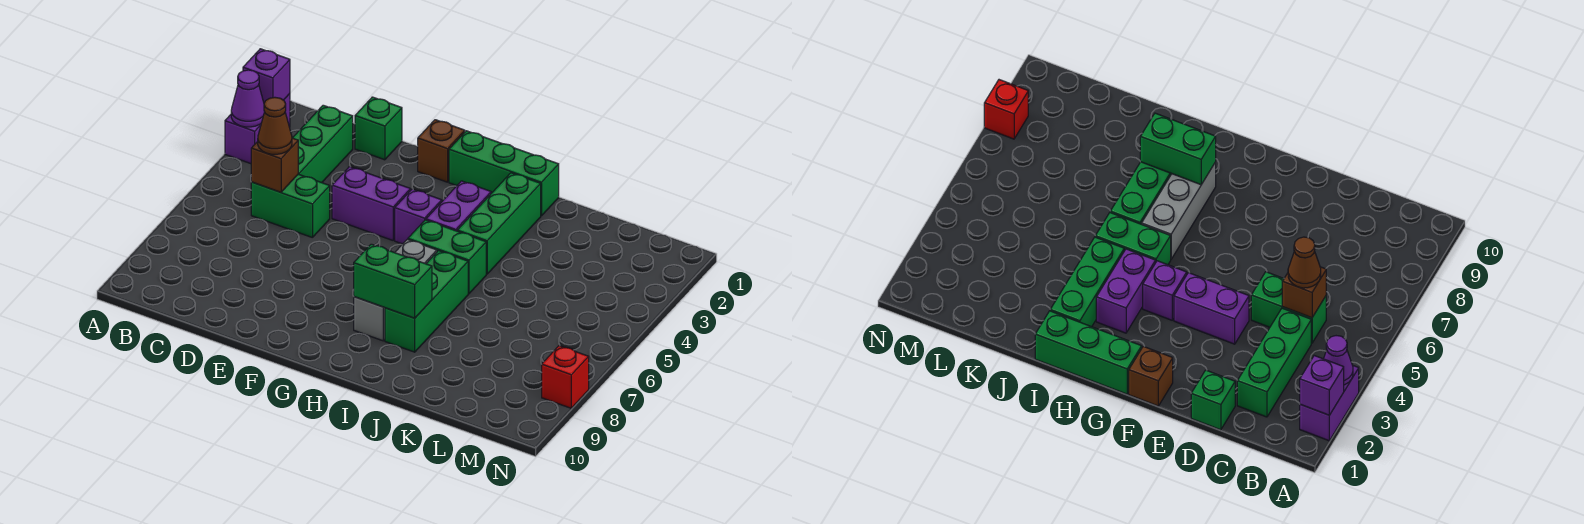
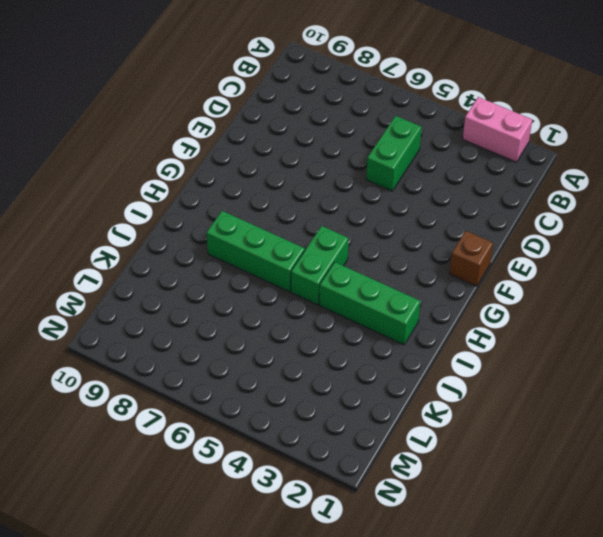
pink brick A2:A3 level 1 -> purple brick A2:A3 level 1
none -> green brick C2:C4 level 1
none -> green brick D1 level 1
none -> purple brick E4:F4 level 1

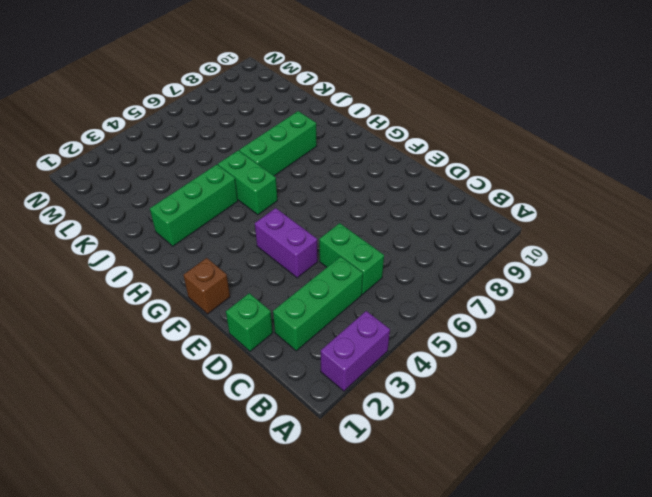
none -> green brick G1:I1 level 1
none -> purple brick G4 level 1
none -> purple brick H3:H4 level 1

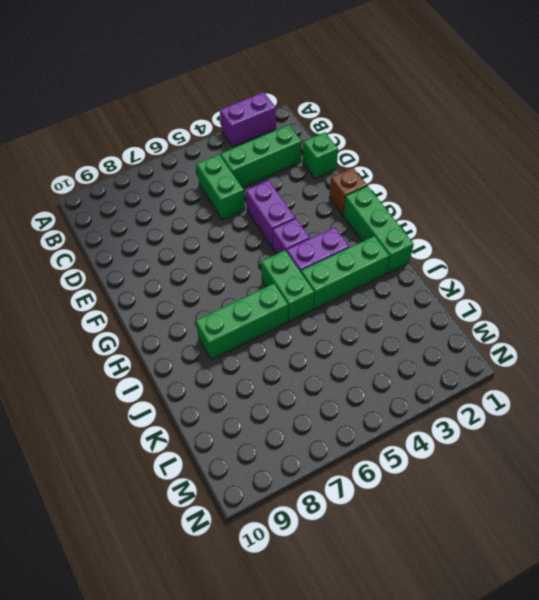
none -> grey brick H6:H8 level 1
none -> red brick N8 level 1
none -> purple brick A2 level 2

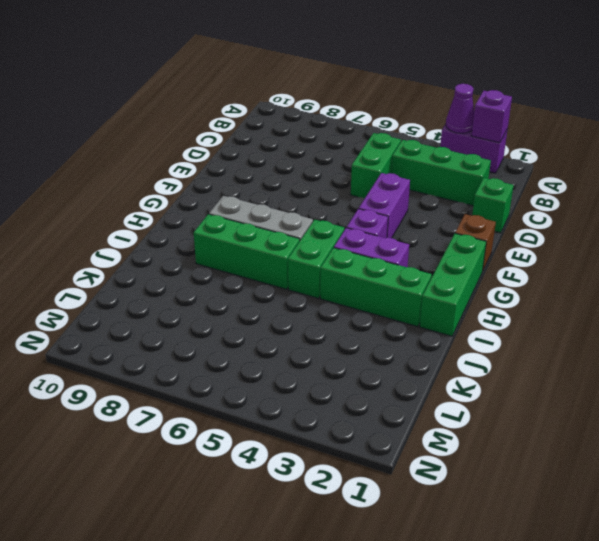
none -> red brick N8 level 1
none -> brown brick C5 level 2
none -> green brick H8:I8 level 2

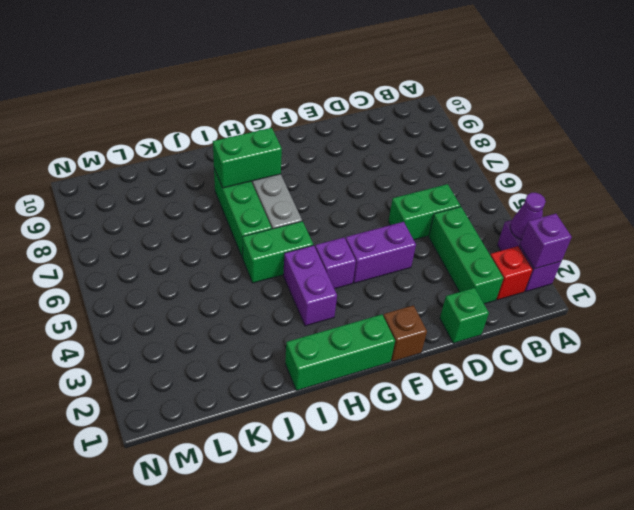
red brick B2 level 1 -> red brick N8 level 1
none -> green brick I2:I4 level 1
none -> brown brick C5 level 2
none -> brown cone C5 level 3

